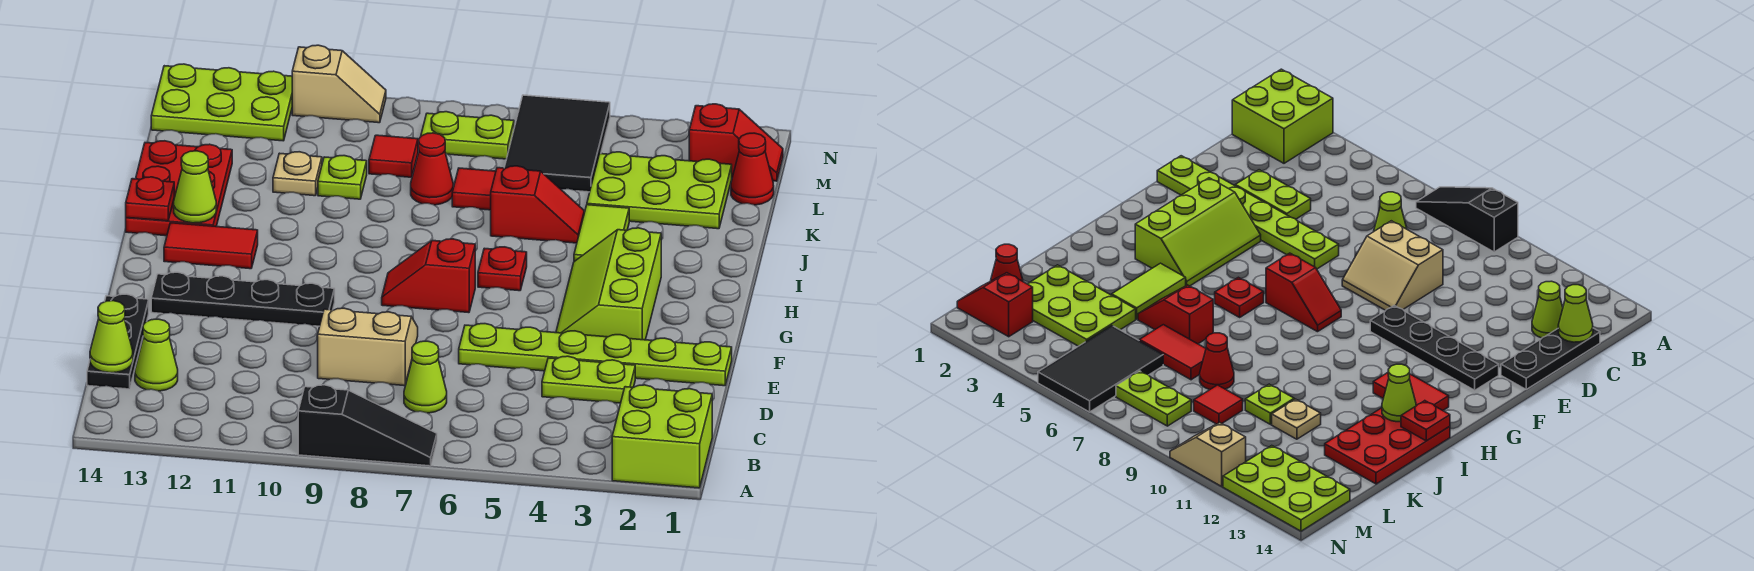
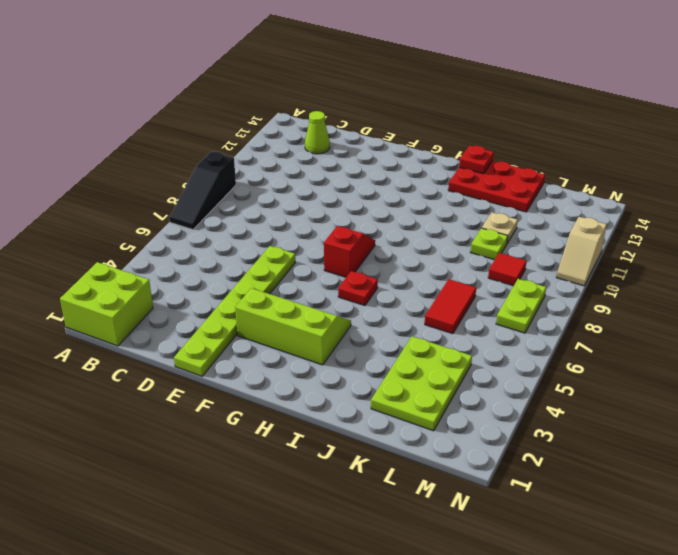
none -> lime cone C7 level 1
none -> black plate C14:E14 level 1
none -> lime plate D3:D4 level 1
none -> tan slope D8:E9 level 1 top D

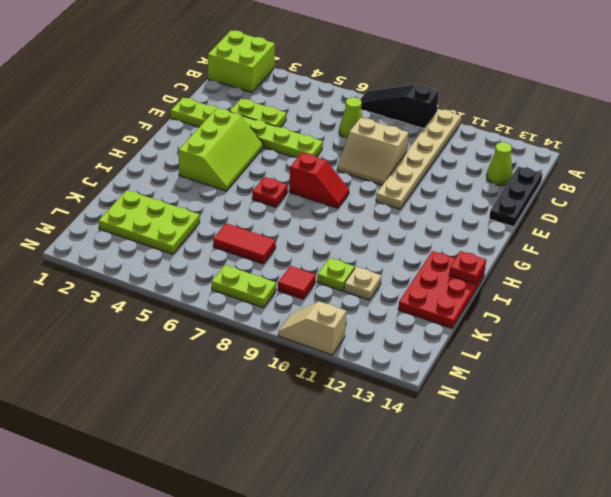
tan plate A10:F10 level 1 -> black plate F10:F13 level 1
none -> red tile H12:H13 level 1
none -> lime tile I4:J4 level 1
none -> red slope J5:J6 level 1 top 6
none -> red cone K8 level 1

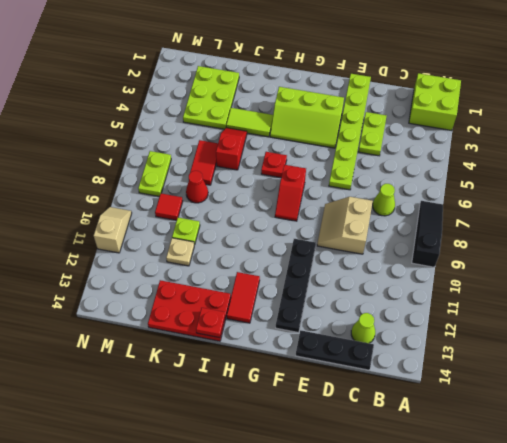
none -> red cone L1 level 1
none -> black tile L5:N6 level 1
none -> red slope M1:M2 level 1 top 2
none -> lime plate M12:N14 level 1

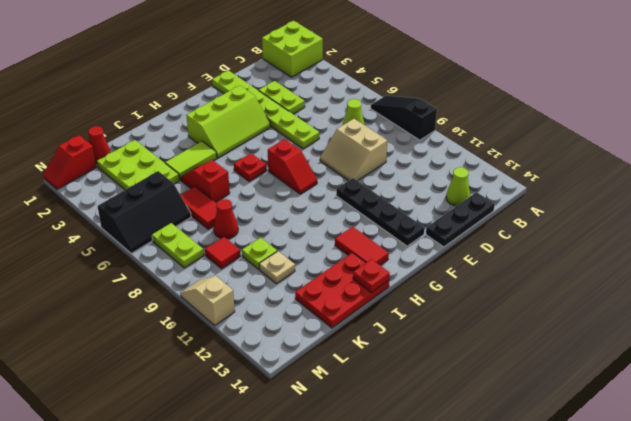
black slope L5:N6 level 1 top 5 -> black tile L5:N6 level 1
red slope M1:N1 level 1 top M -> red slope M1:M2 level 1 top 2
none -> lime plate M12:N14 level 1
none -> lime cone C14 level 2
none -> lime cone I13 level 2

